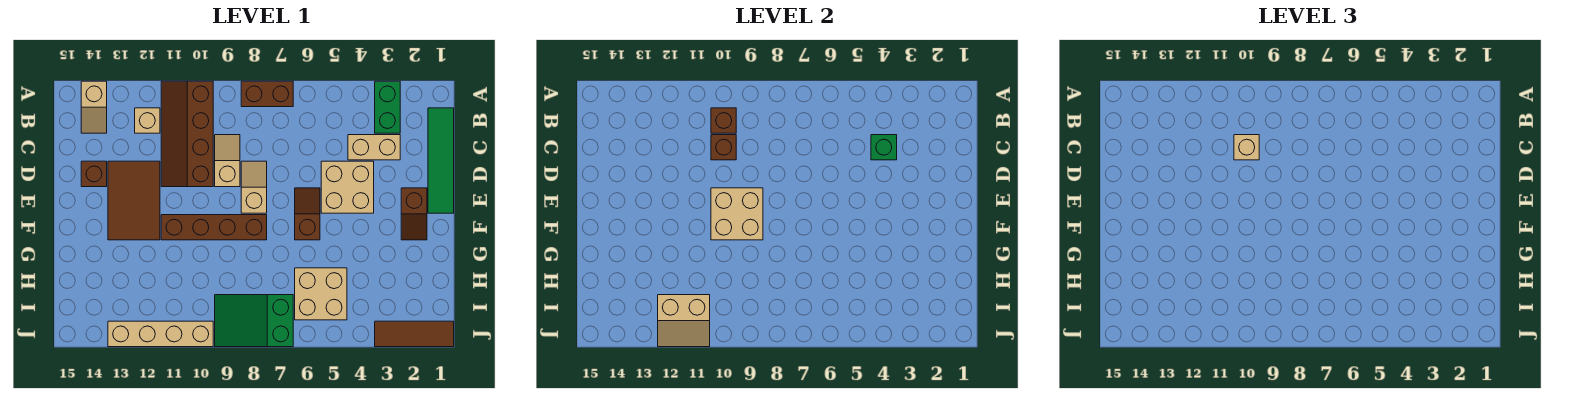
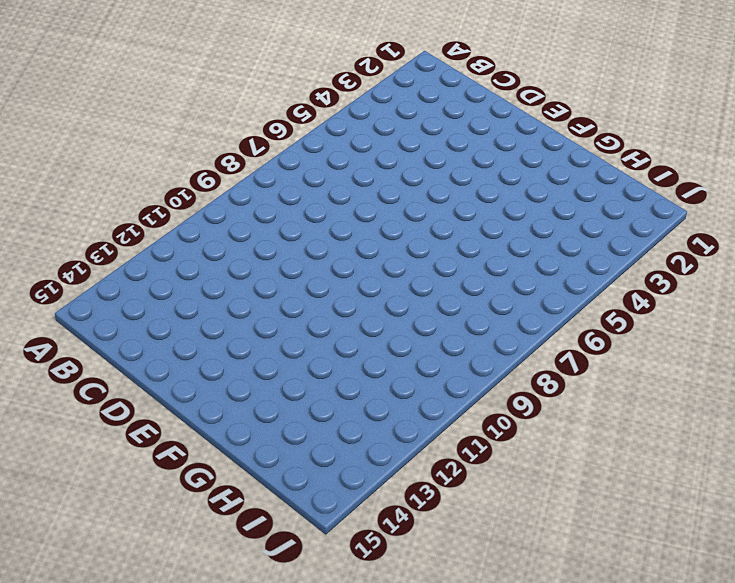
none -> green brick A3:B3 level 1
none -> brown brick A7:A8 level 1
none -> brown slope A10:D11 level 1 top 10

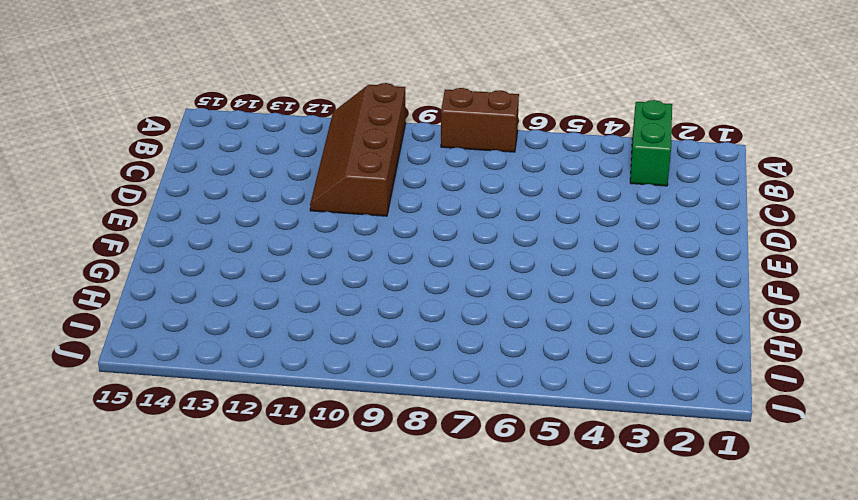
none -> tan slope A14:B14 level 1 top A
none -> green tile B1:E1 level 1
none -> tan brick B12 level 1

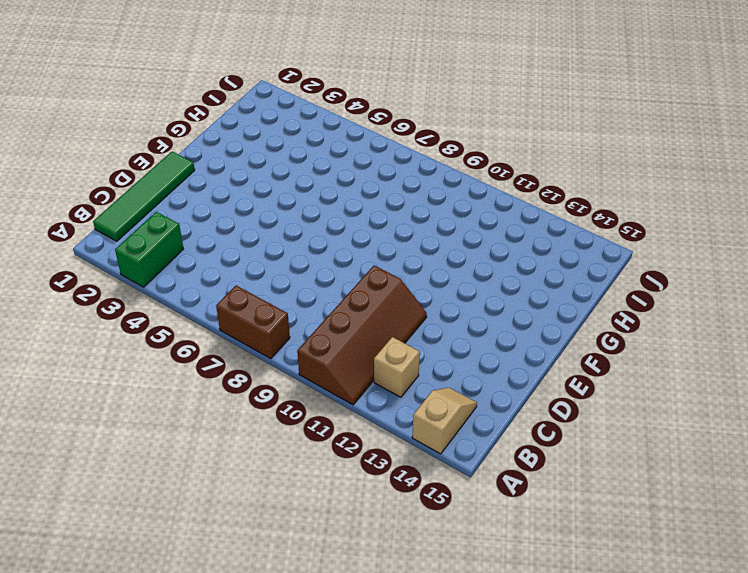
none -> tan brick C3:C4 level 1
none -> tan slope C9:D9 level 1 top D
none -> tan brick D4:E5 level 1

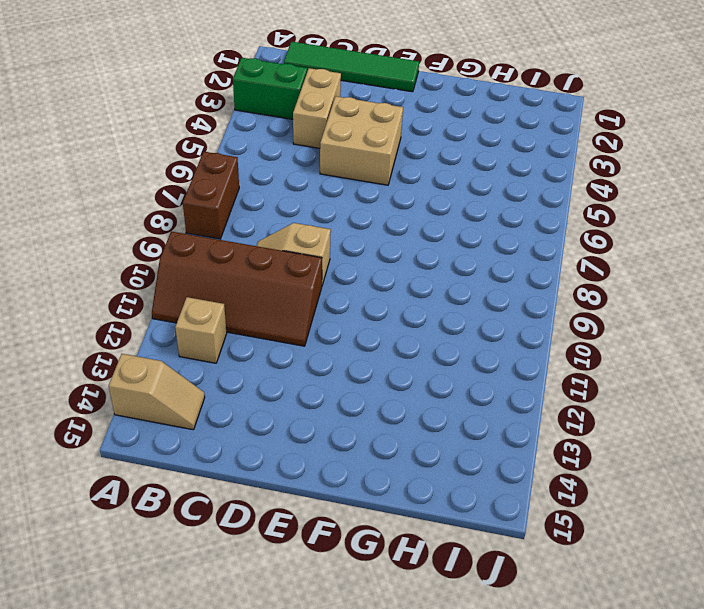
none -> tan slope D8:E8 level 1 top E
none -> brown tile D12:F13 level 1
none -> brown brick D14 level 1

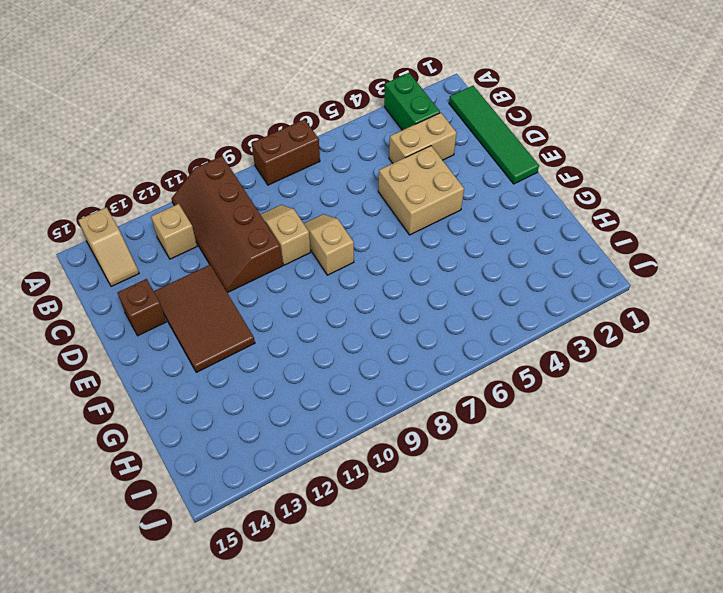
none -> brown slope E2:F2 level 1 top E
none -> brown slope E6:F6 level 1 top F
none -> brown brick F8:F11 level 1

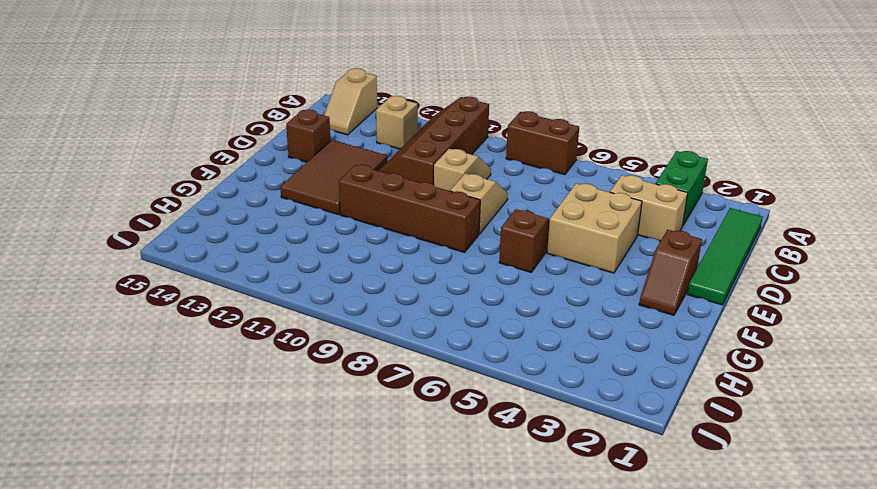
none -> tan brick H5:I6 level 1
none -> green slope I7:J9 level 1 top 7
none -> brown tile J1:J3 level 1

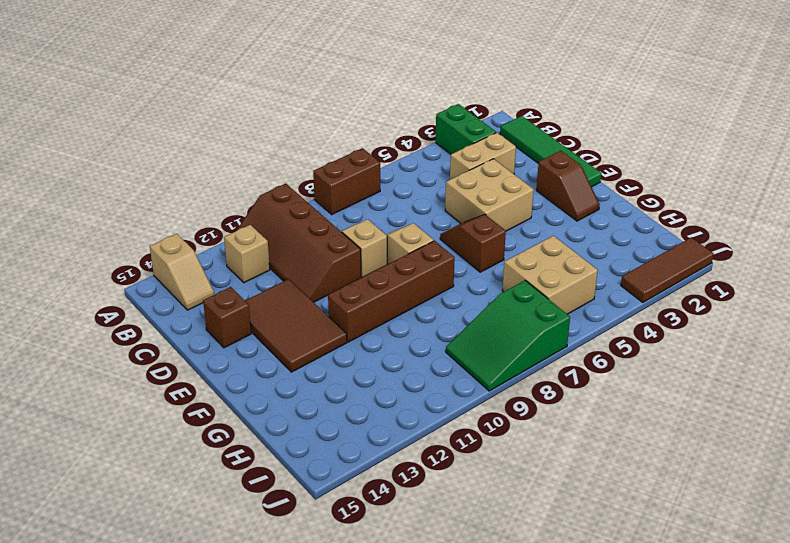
none -> tan brick J10:J13 level 1
none -> brown brick B10 level 2
none -> green brick C4 level 2

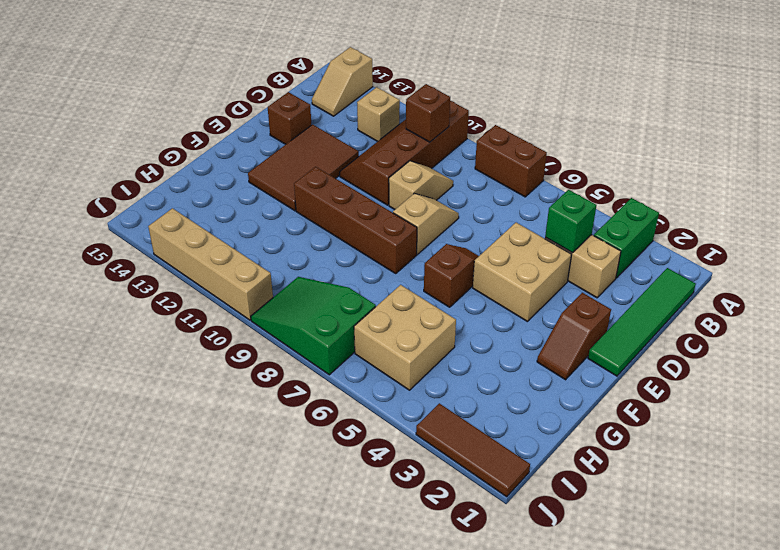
none -> brown brick C10 level 2
none -> tan brick E9:F10 level 2
none -> tan slope I11:J12 level 2 top I

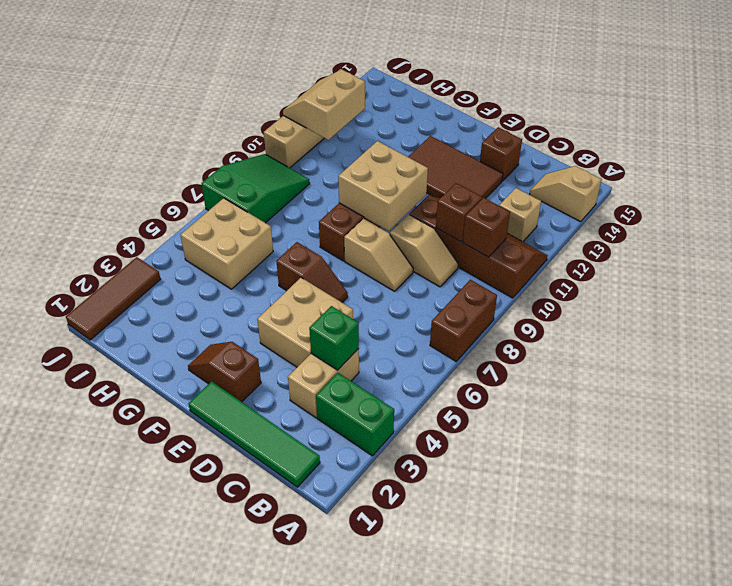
none -> tan brick C10 level 3

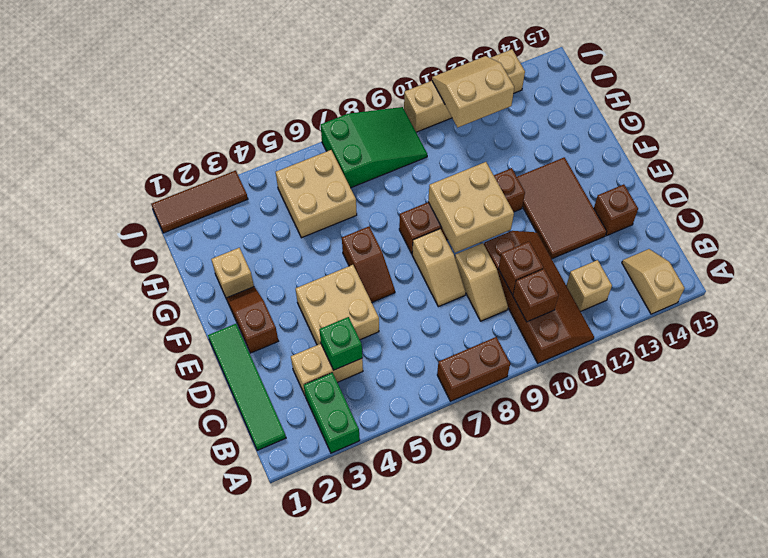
tan brick G2 level 1 -> tan brick C10 level 3

